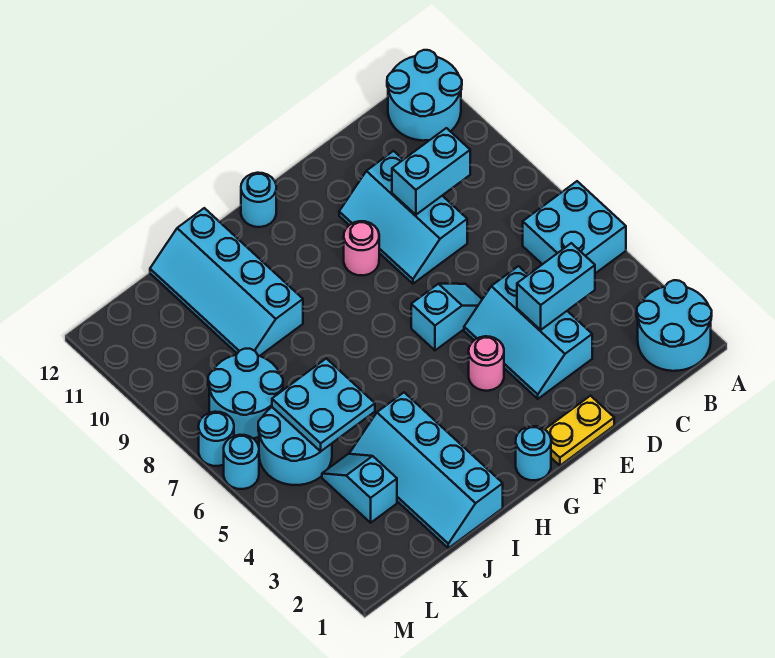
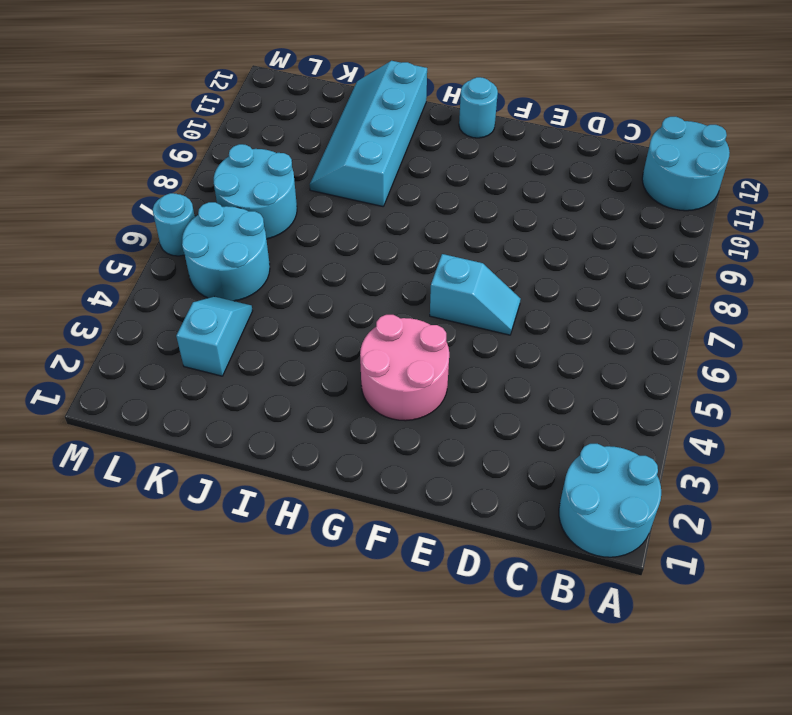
pink round brick F3:G4 level 1 -> pink round brick F4 level 1
none -> cyan brick A5:B6 level 1
none -> cyan slope D3:E5 level 1 top D
none -> cyan slope D8:E10 level 1 top D

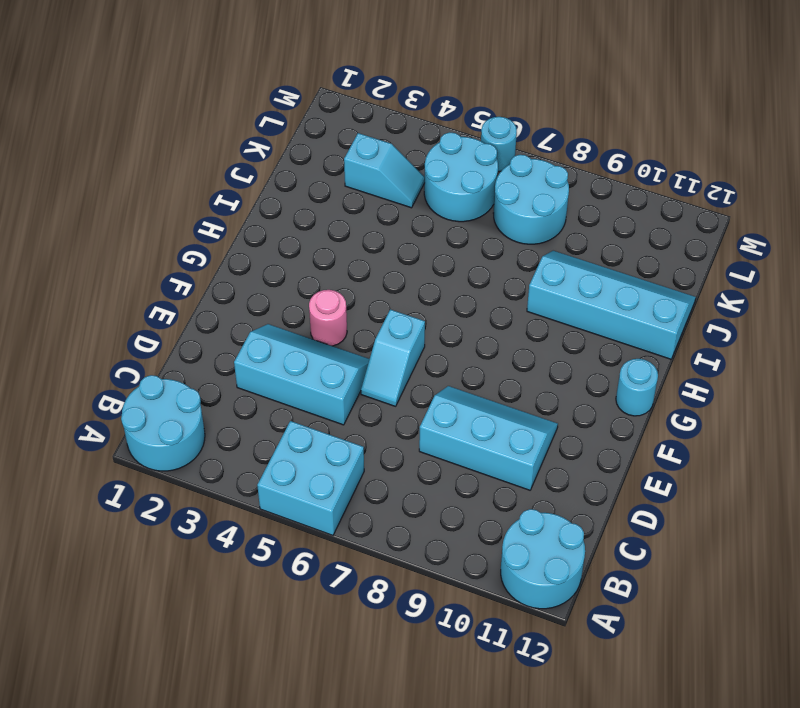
none -> yellow plate E1:F1 level 1
none -> pink round brick F9 level 1
none -> cyan round brick G1 level 1

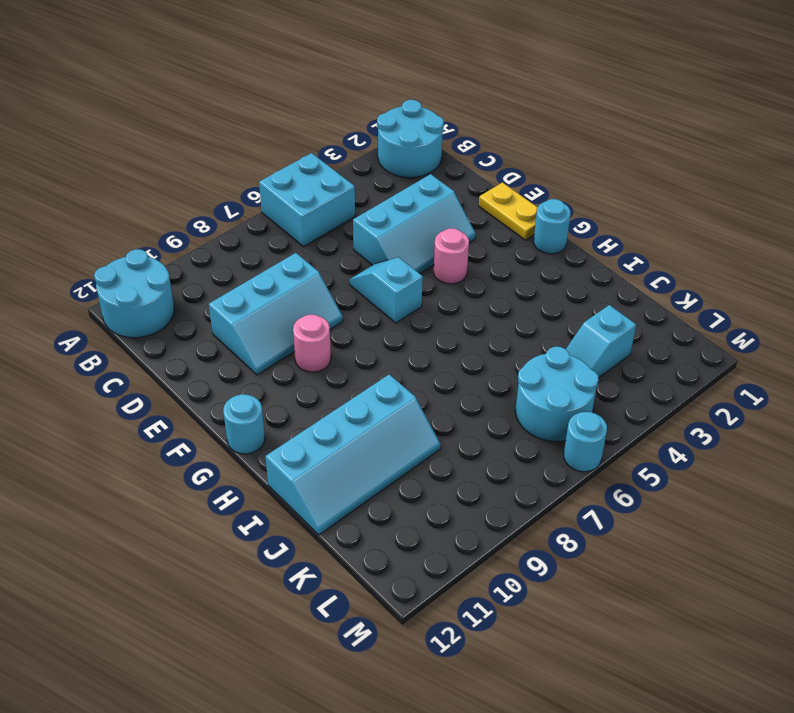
none -> cyan slope I1:J4 level 1 top I
none -> cyan round brick K7:L8 level 1
none -> cyan round brick M7 level 1

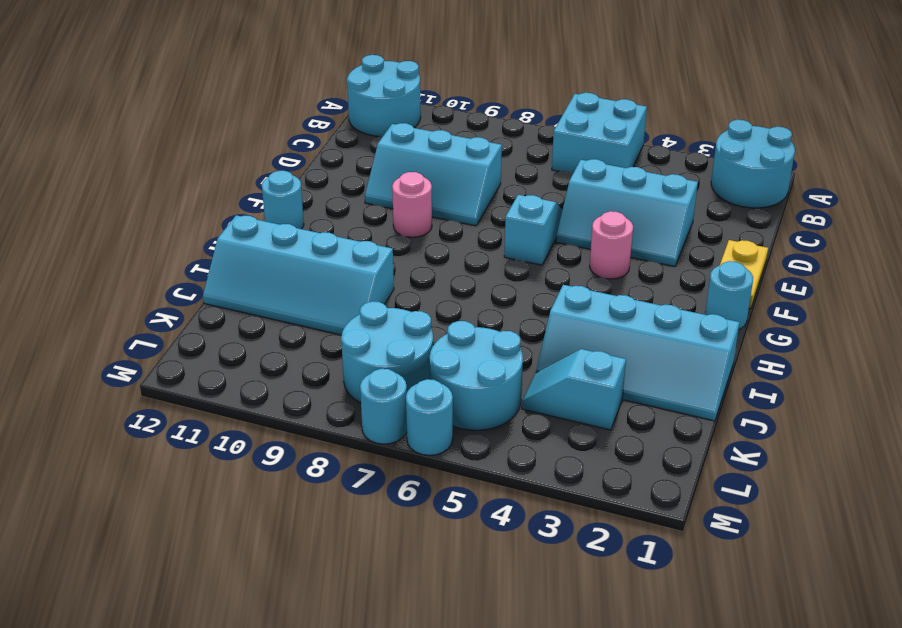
none -> cyan brick C4:D4 level 2
none -> cyan brick C9:D9 level 2
none -> cyan plate J5:K6 level 2

